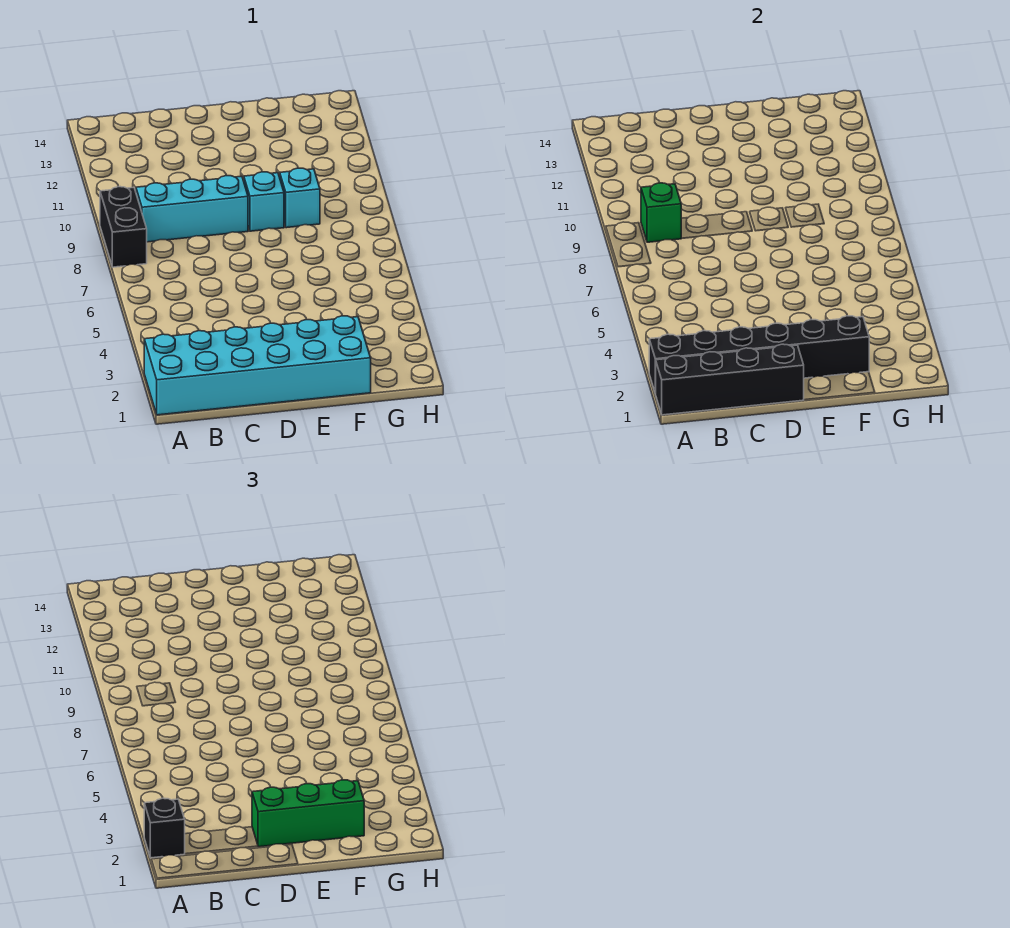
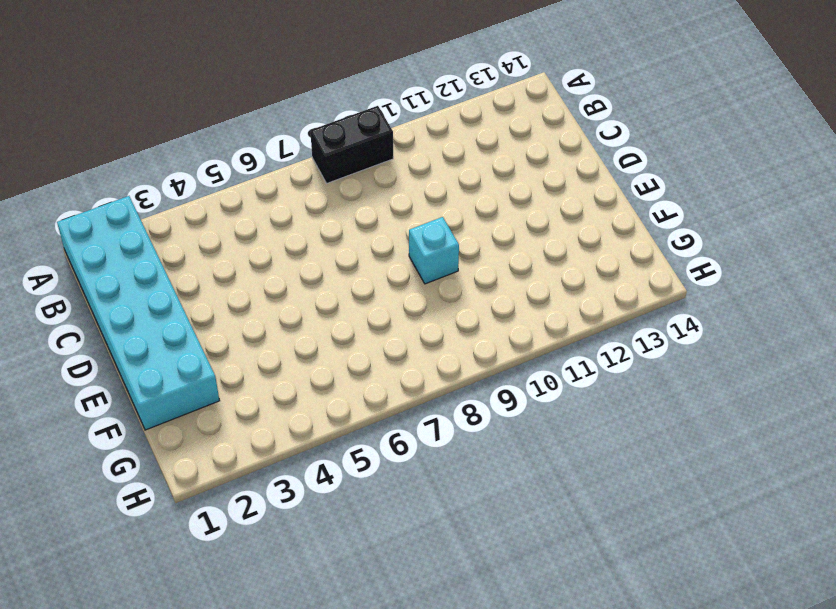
none -> cyan brick B9:D9 level 1
none -> cyan brick F9 level 1

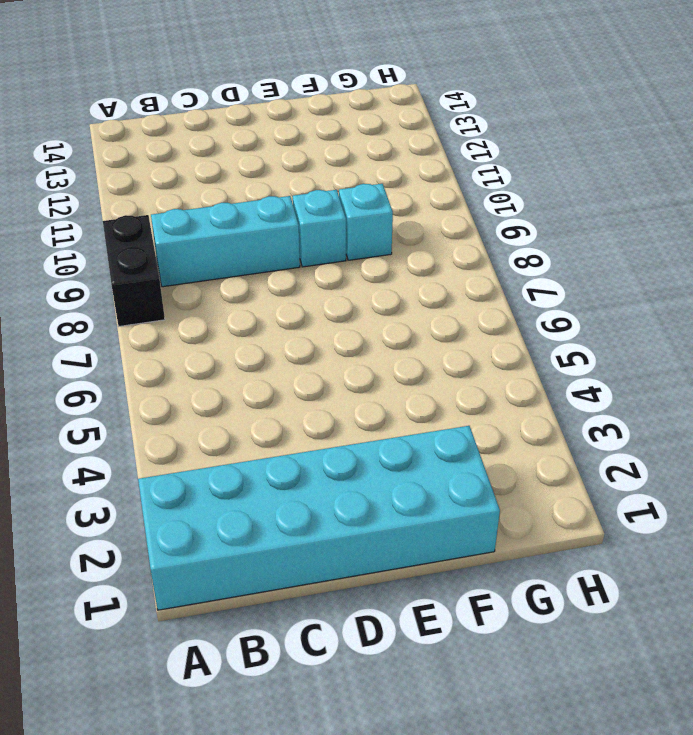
none -> black brick A1:D1 level 2
none -> black brick A2:F2 level 2

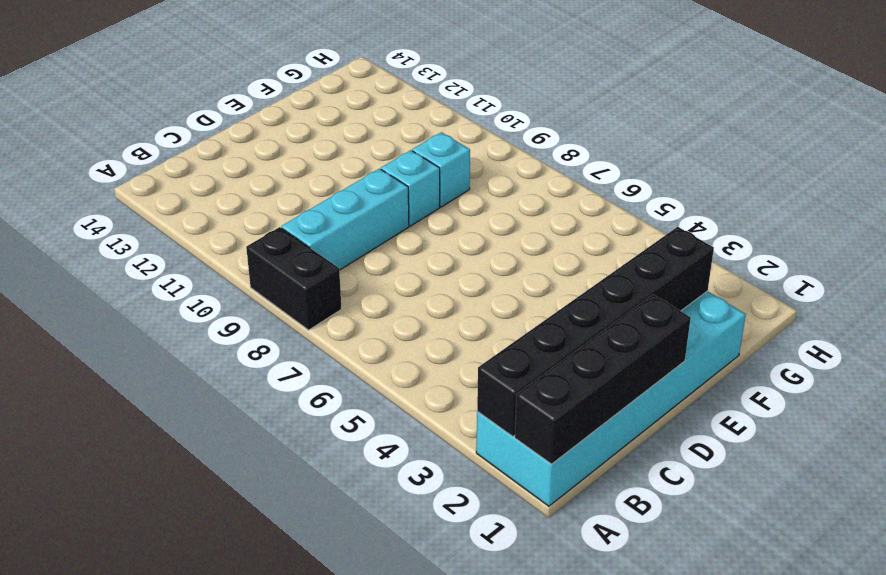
none -> green brick B9 level 2
none -> black brick A2 level 3

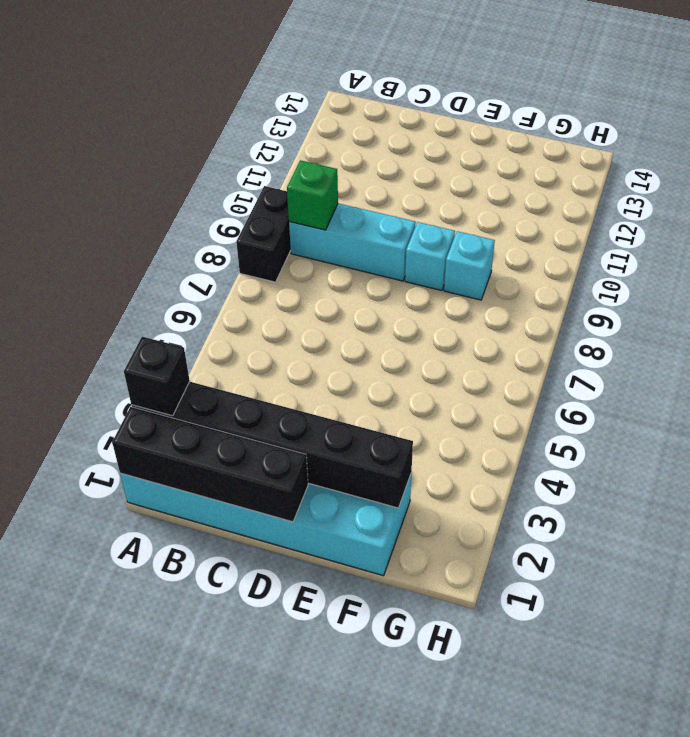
none -> green brick D2:F2 level 3

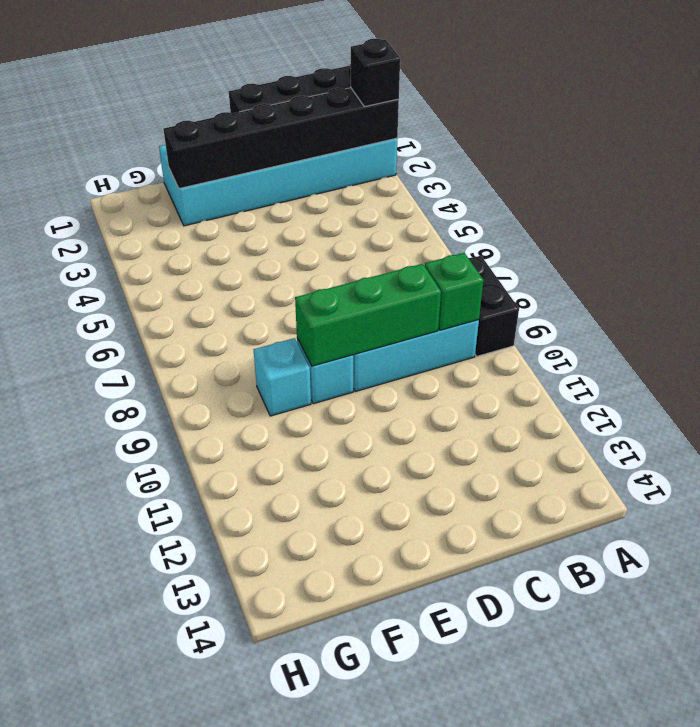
green brick C9:E9 level 2 -> green brick D2:F2 level 3

